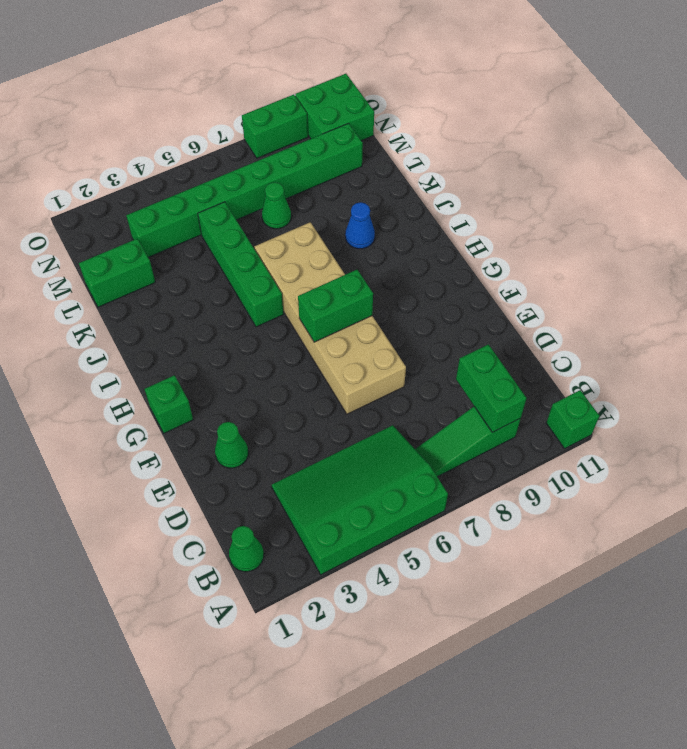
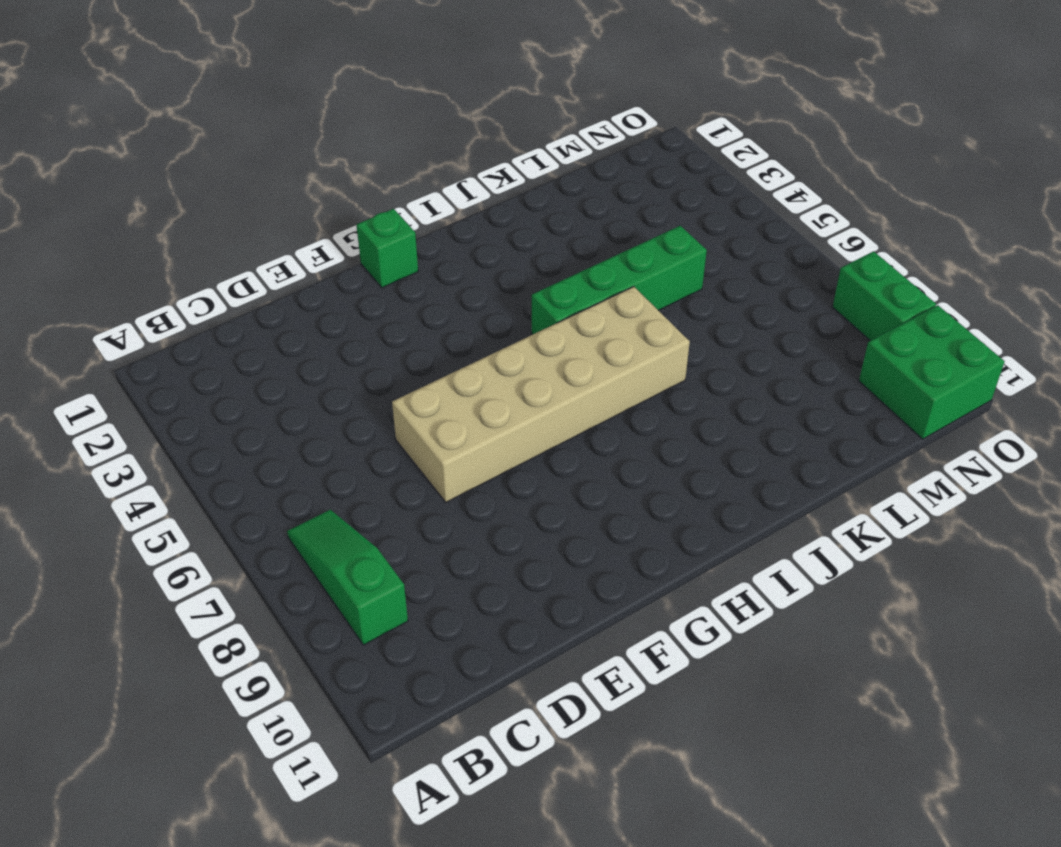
none -> green slope A3:C6 level 1 top A
none -> green brick A11 level 1
none -> green cone B1 level 1

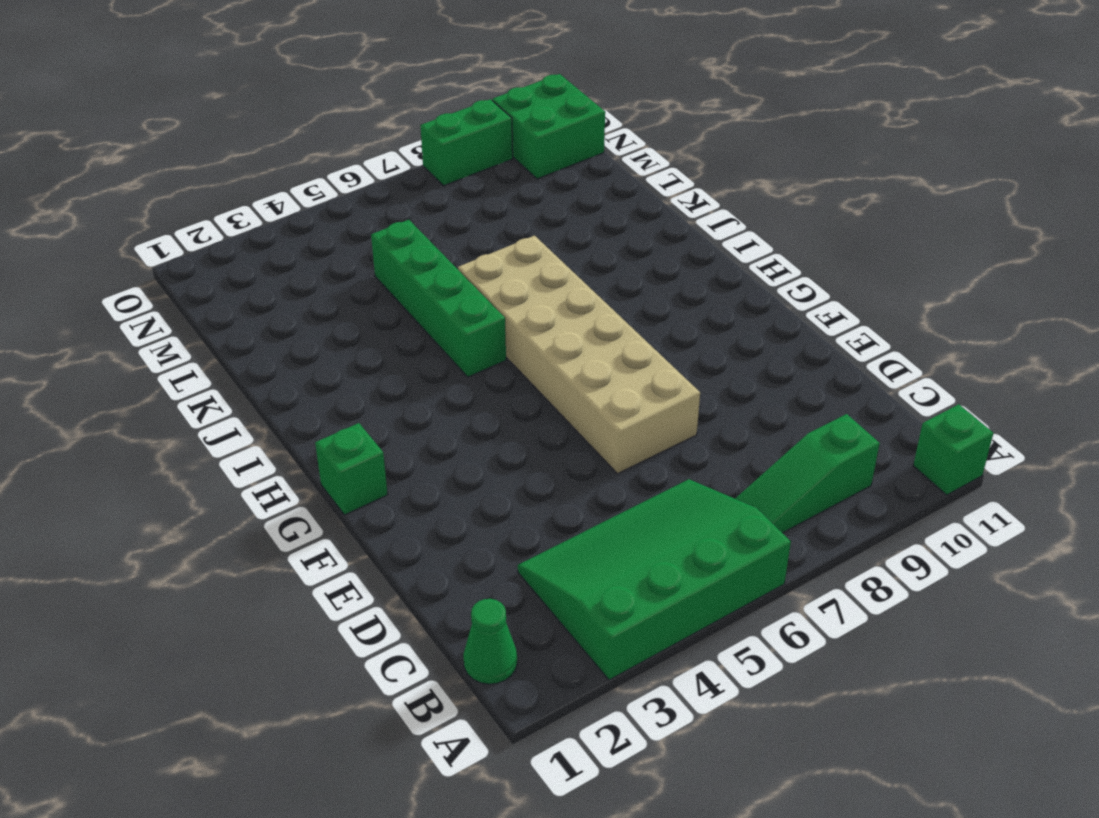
none -> green cone E2 level 1
none -> blue cone J9 level 1
none -> green brick L1:L2 level 1

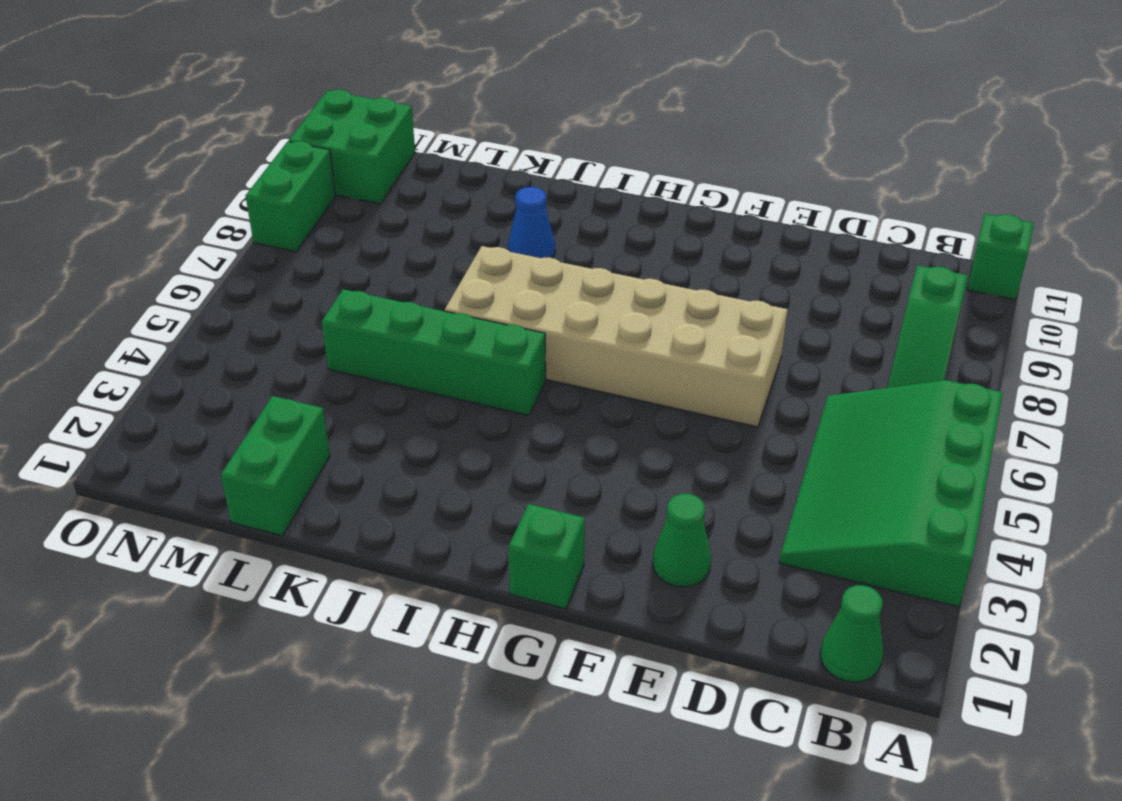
none -> green cone L7 level 1
none -> green brick M3:M10 level 1
none -> green brick B9:C9 level 2

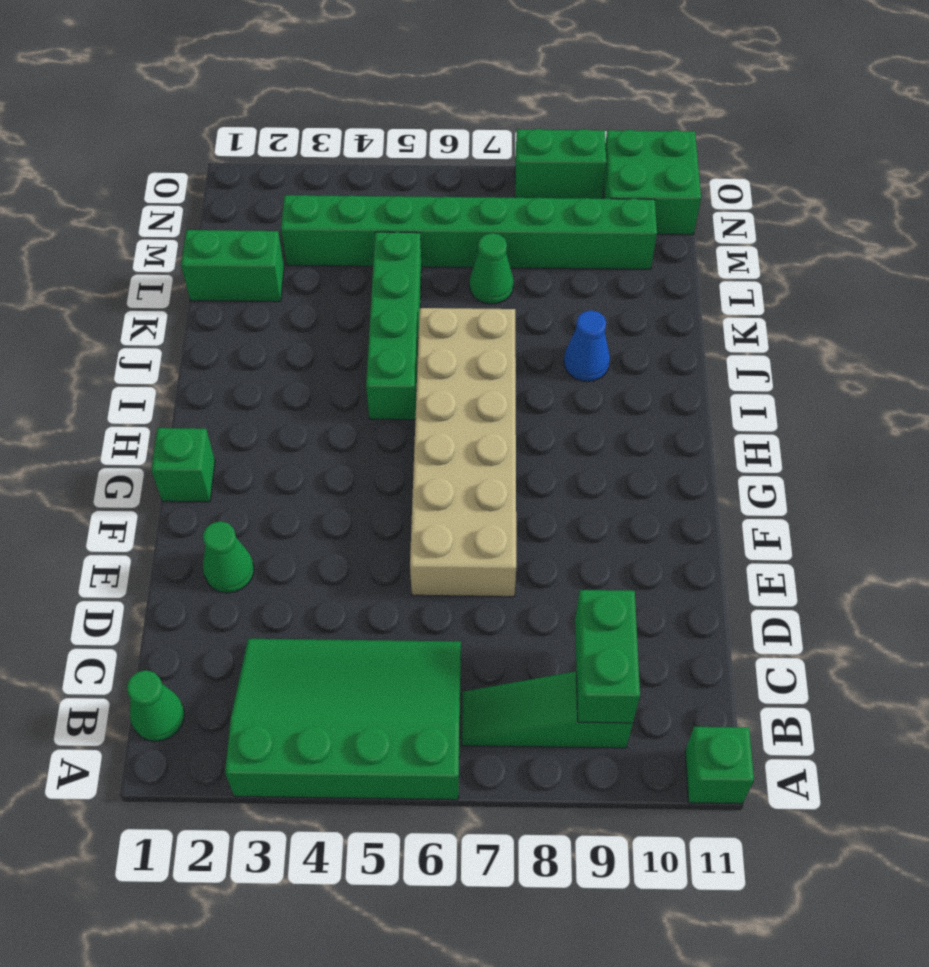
none -> green brick G6:G7 level 2

